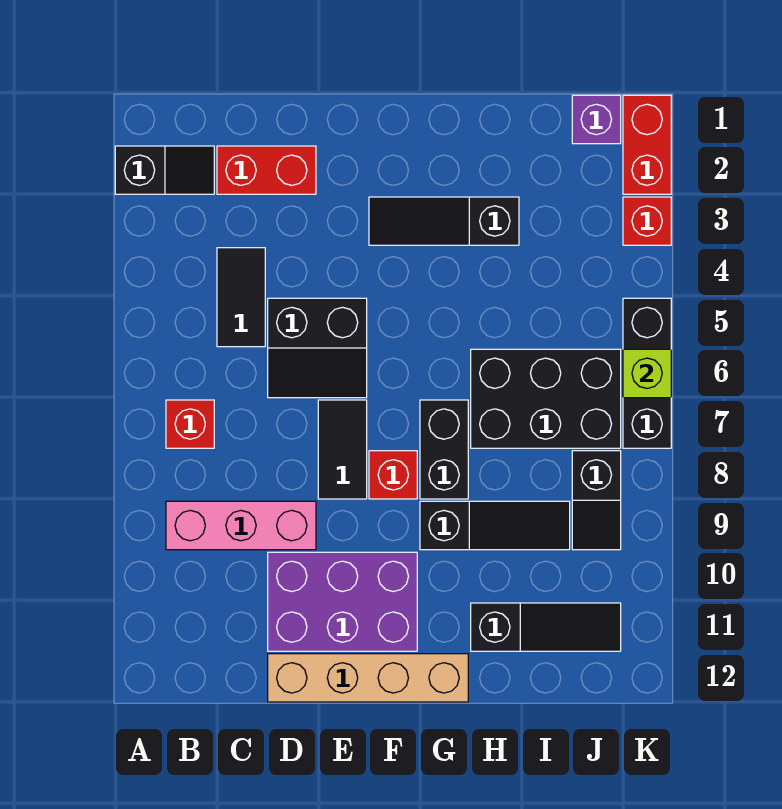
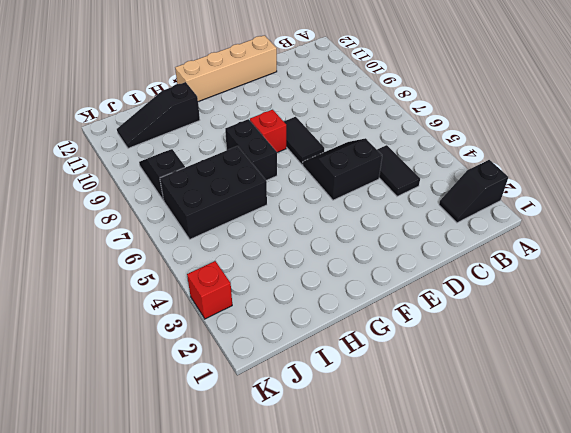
none -> red brick B7 level 1
none -> pink brick B9:D9 level 1
none -> red brick C2:D2 level 1

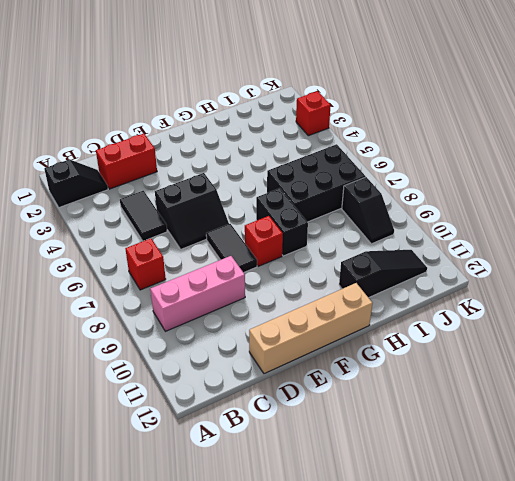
none -> purple brick D10:F11 level 1
none -> black slope F3:H3 level 1 top H
none -> black slope G9:I9 level 1 top G

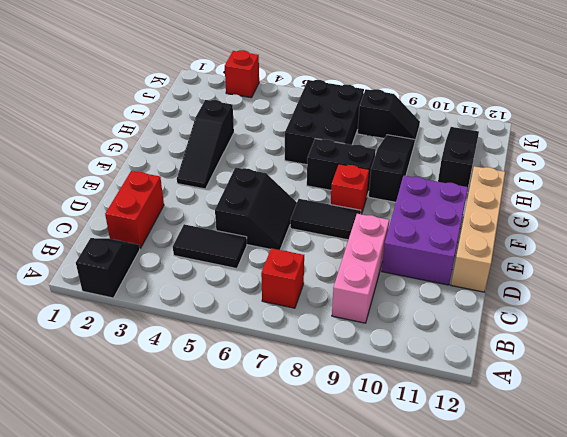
none -> purple brick J1 level 1
none -> red brick K1:K2 level 1
none -> black brick K5:K7 level 1

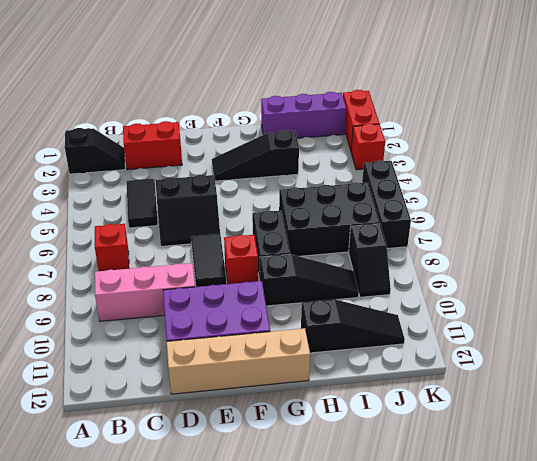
purple brick H1:J1 level 1 -> purple brick J1 level 1
none -> lime brick K6 level 2

